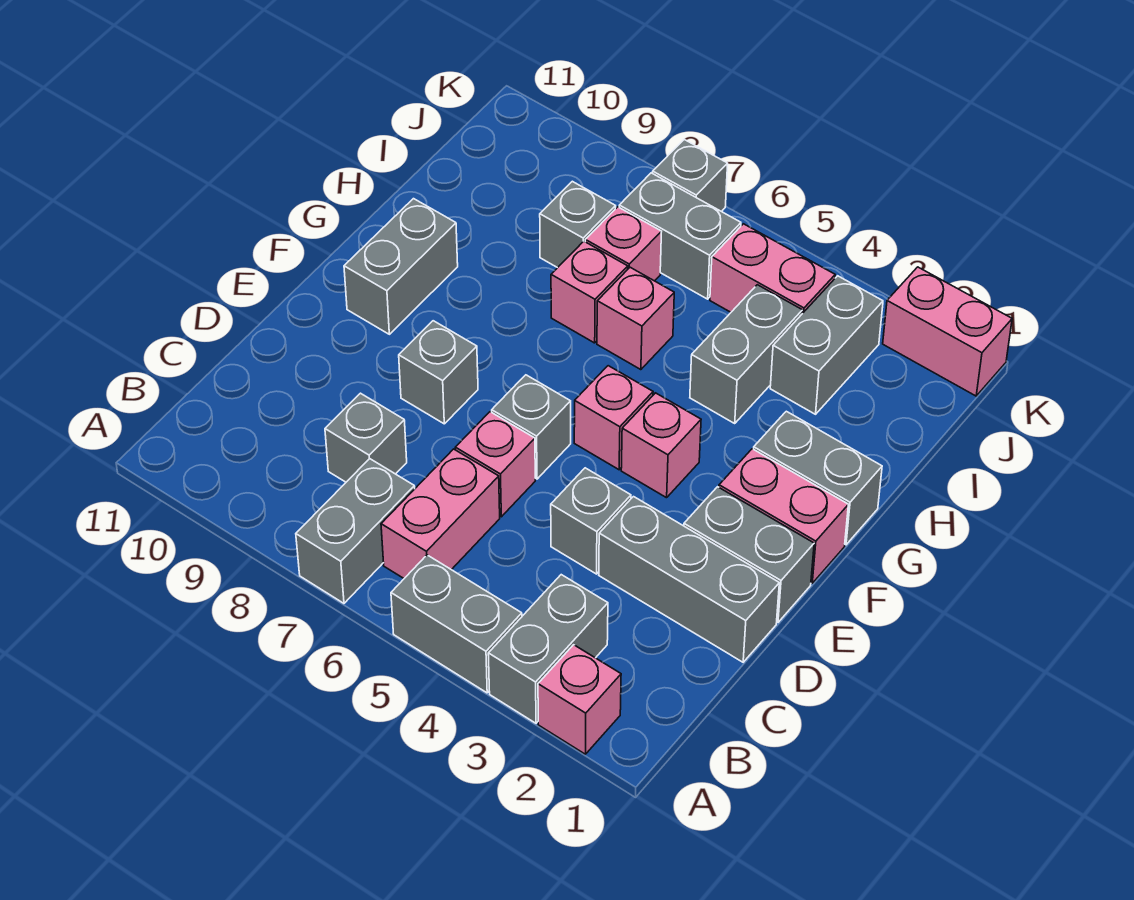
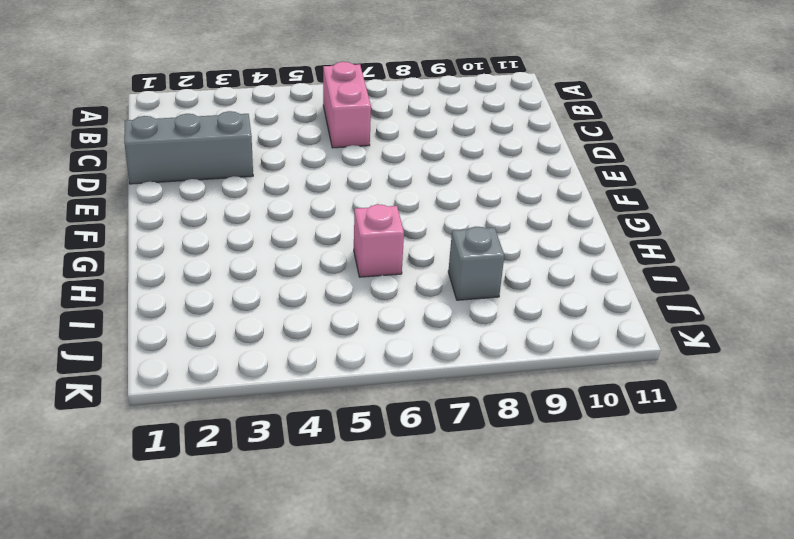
none -> pink brick A2 level 1
none -> grey brick A3:B3 level 1
none -> grey brick A4:A5 level 1

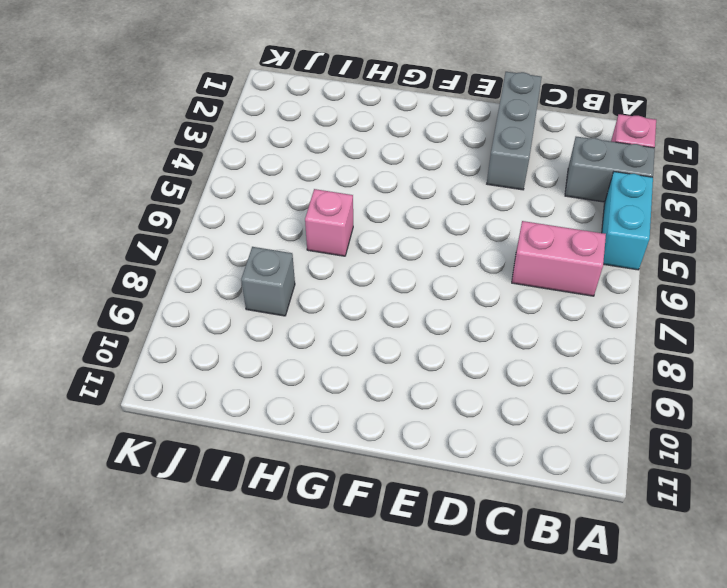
cyan brick A4:A5 level 1 -> grey brick A4:A5 level 1
none -> grey brick A7:B7 level 1
none -> grey brick C8 level 1
none -> grey brick D4 level 1

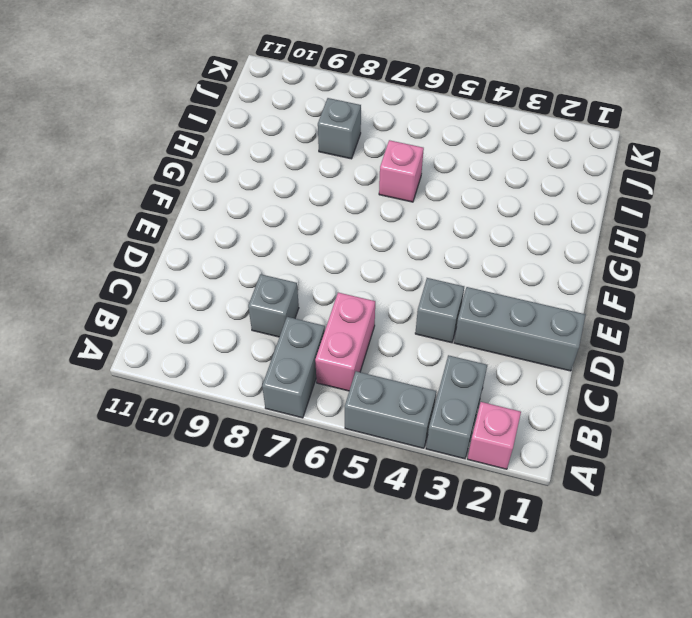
none -> pink brick D6 level 1
none -> grey brick E1:E2 level 1
none -> grey brick E6 level 1

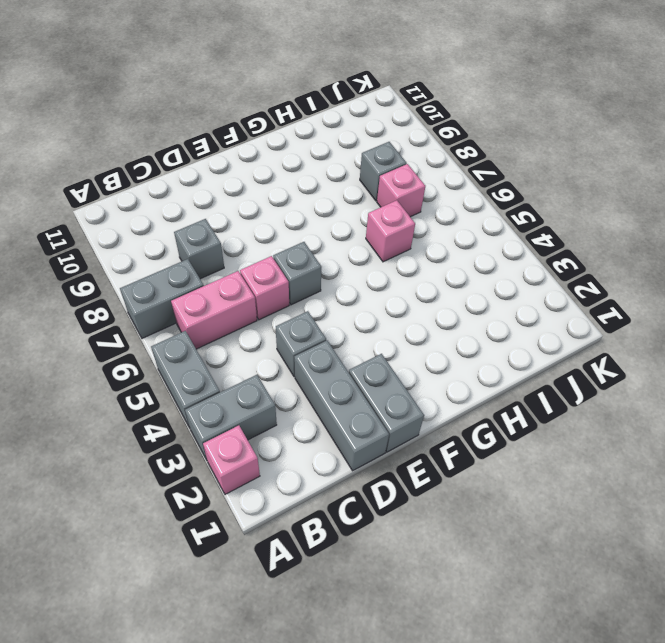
none -> grey brick E8 level 1
none -> pink brick F1:F2 level 1
none -> pink brick F4 level 1

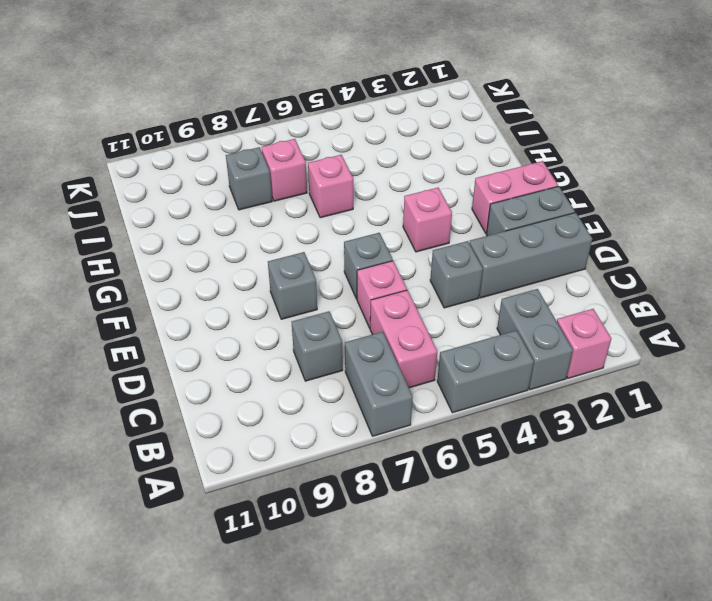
none -> pink brick F5 level 1
none -> grey brick F10:G10 level 1
none -> grey brick G1:G2 level 1

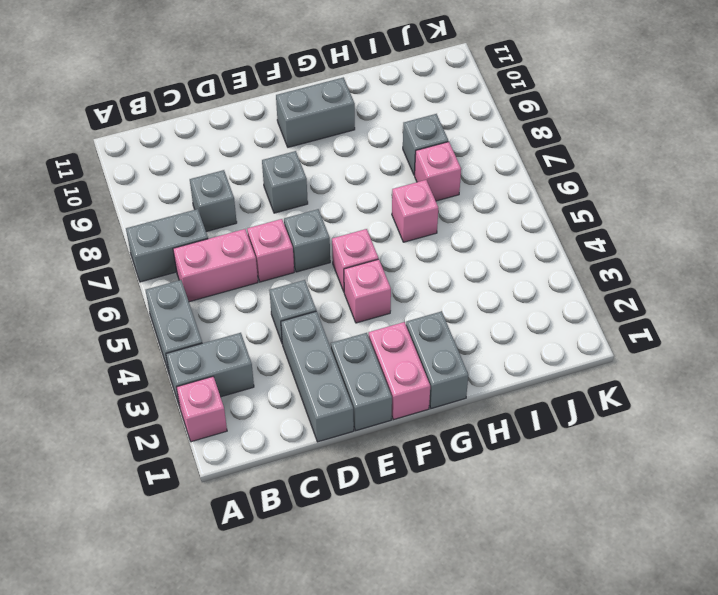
none -> grey brick H4:I4 level 1
none -> pink brick H7 level 1
none -> grey brick I3:J3 level 1

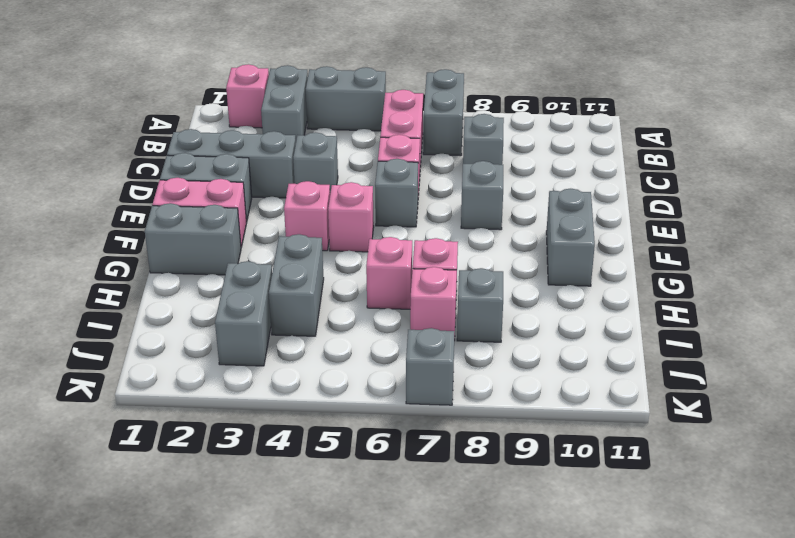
none -> pink brick J4:J5 level 1
none -> grey brick J6:J7 level 1
none -> pink brick K1:K2 level 1

